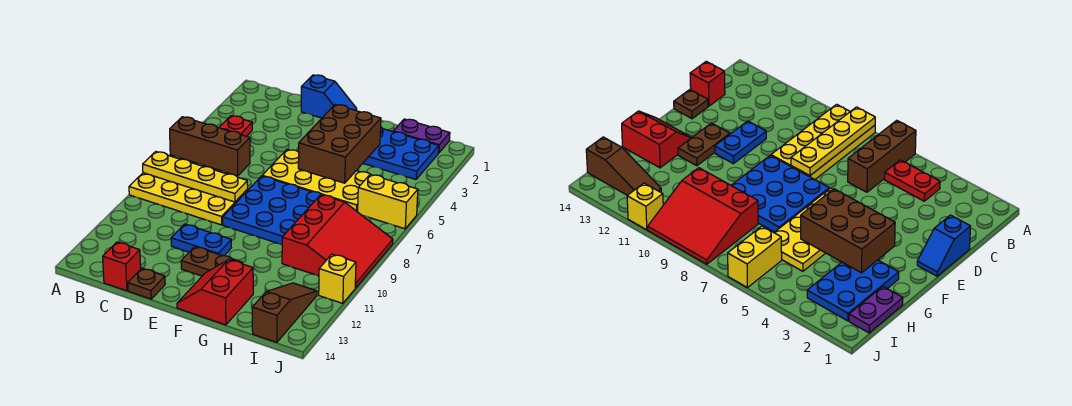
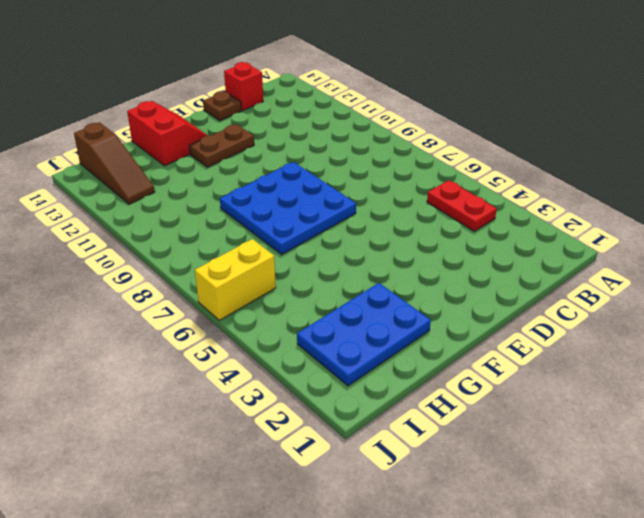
none -> brown brick A6:C6 level 1
none -> yellow plate A8:D9 level 1
none -> blue slope D1:E1 level 1 top D

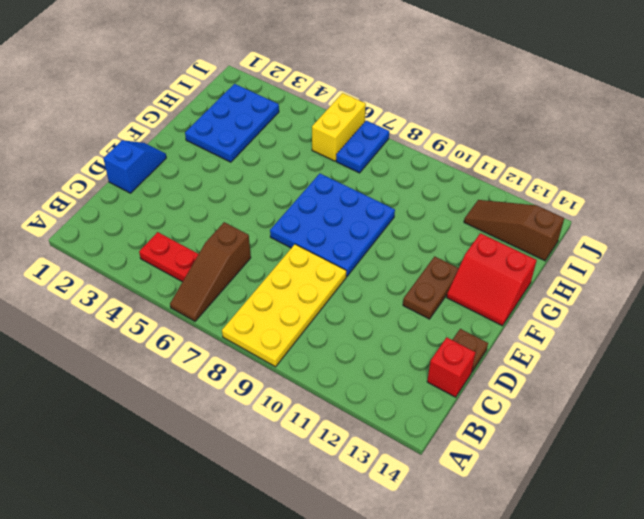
brown slope A6:C6 level 1 top C -> brown brick A6:C6 level 1
blue plate I7:J7 level 1 -> blue plate D11:E11 level 1
none -> yellow plate E5:H6 level 1
none -> purple plate H1:I1 level 1
none -> red slope H8:J10 level 1 top H

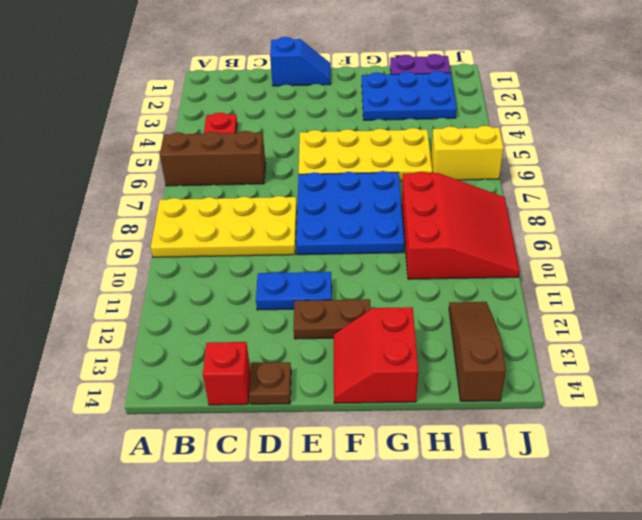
none -> yellow brick J11 level 1
none -> yellow plate A8:D8 level 2
none -> brown brick F3:G5 level 2

